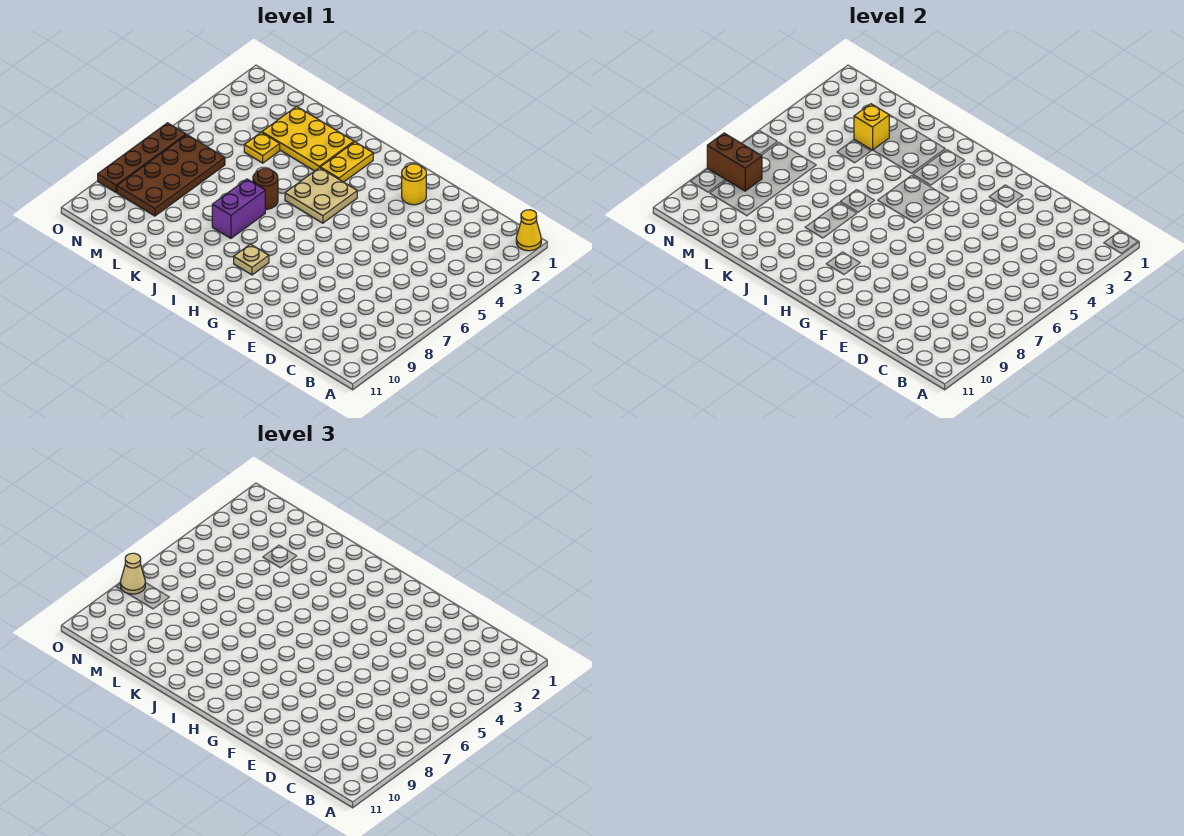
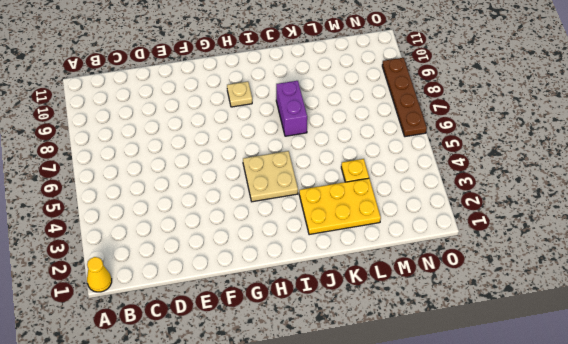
none -> yellow round brick F2 level 1
none -> yellow plate I2:I3 level 1
none -> brown round brick J6 level 1

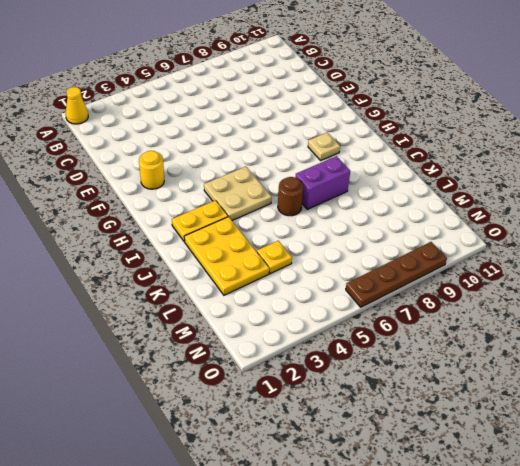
none -> brown plate M6:N9 level 1
none -> yellow brick L3 level 2
none -> brown brick N8:O8 level 2

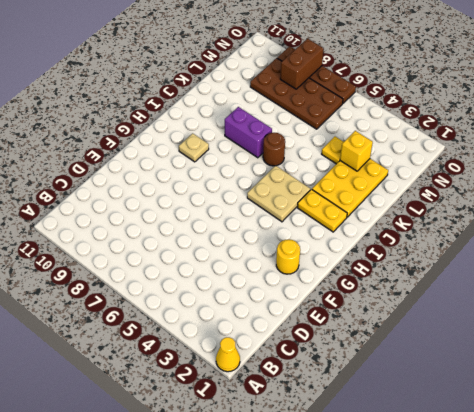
none -> tan cone O8 level 3

